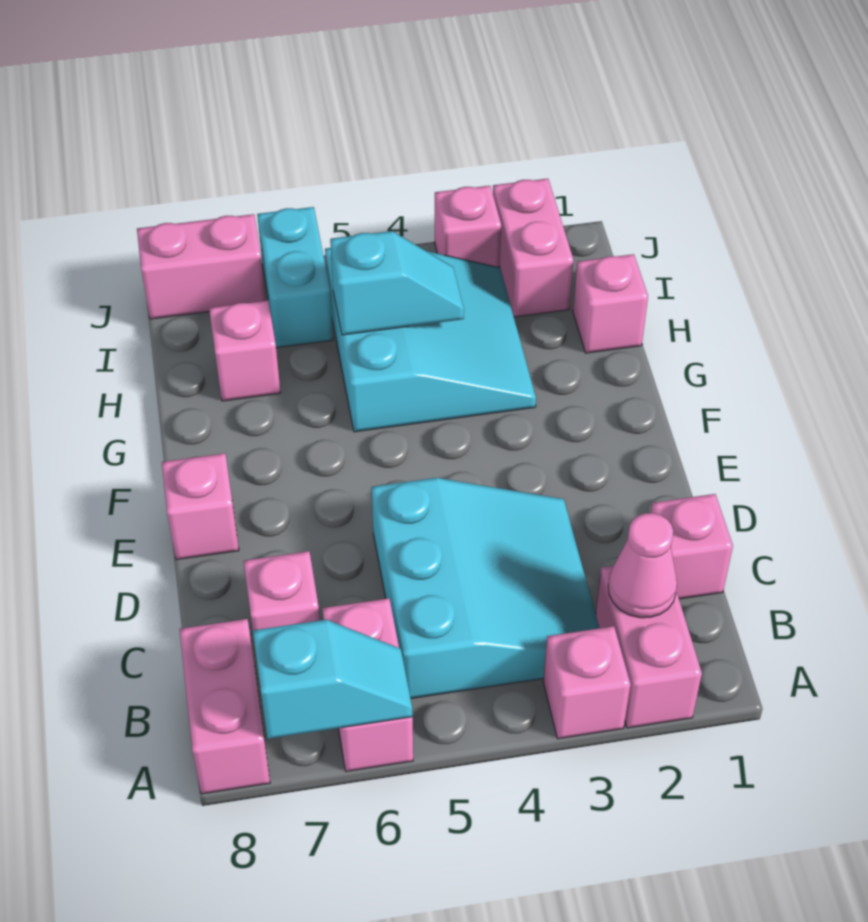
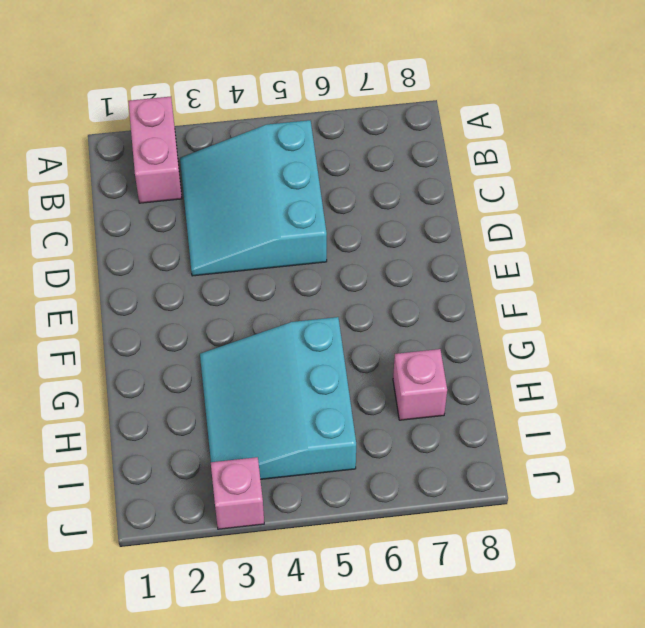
none -> pink brick A3 level 1
none -> pink brick A6:B6 level 1
none -> pink brick A8:B8 level 1

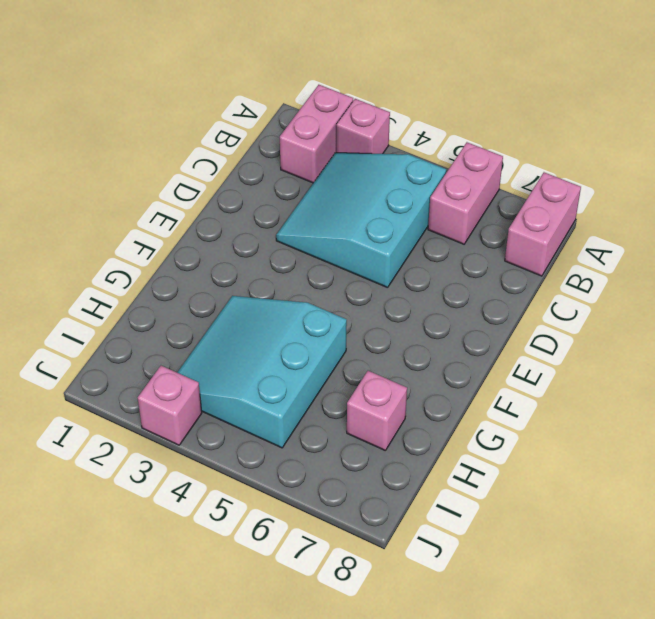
none -> pink brick C1 level 1
none -> pink brick C7 level 1
none -> pink brick E8 level 1

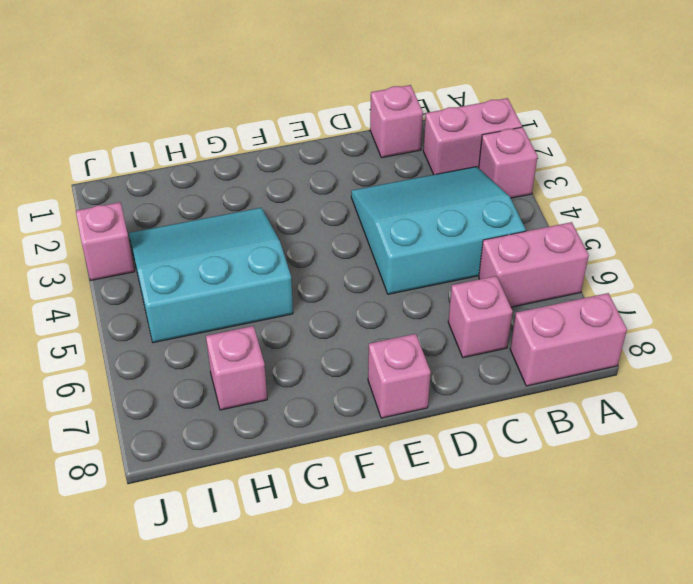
none -> pink brick H1 level 1
none -> pink brick I2:J2 level 1
none -> cyan brick I6:J6 level 1

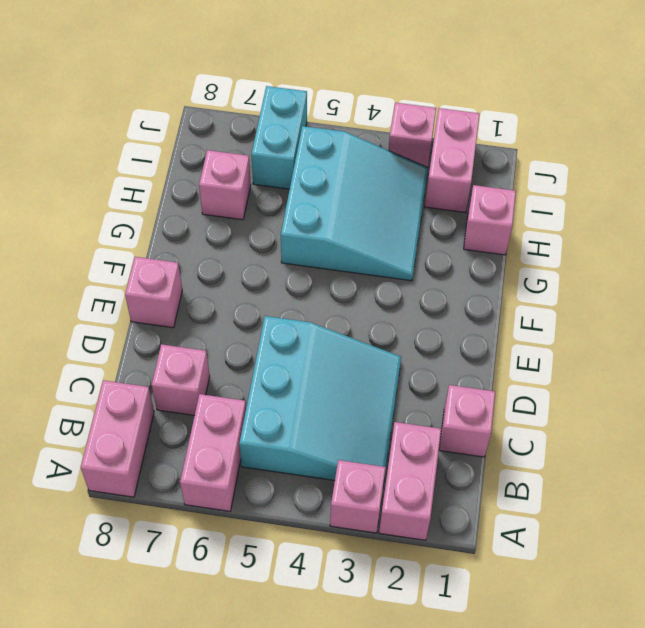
none -> pink brick J7:J8 level 1
none -> cyan slope A6:A7 level 2 top 7
none -> pink cone B2 level 2

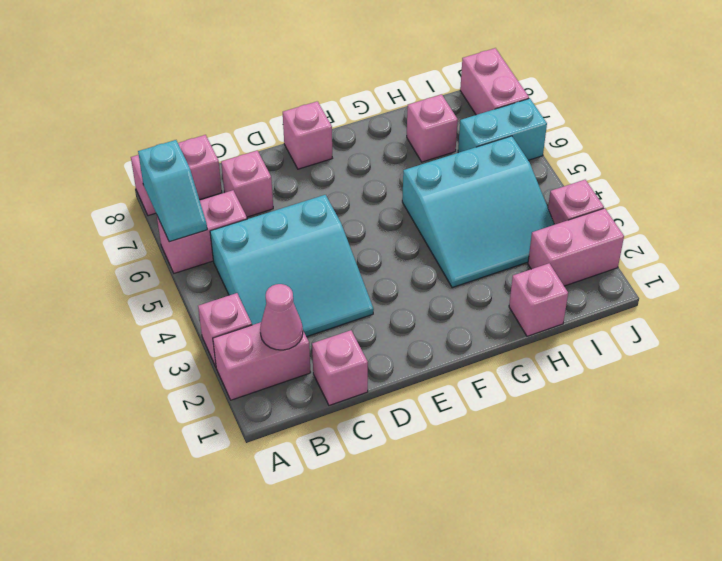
none -> cyan slope H4:H5 level 2 top 5

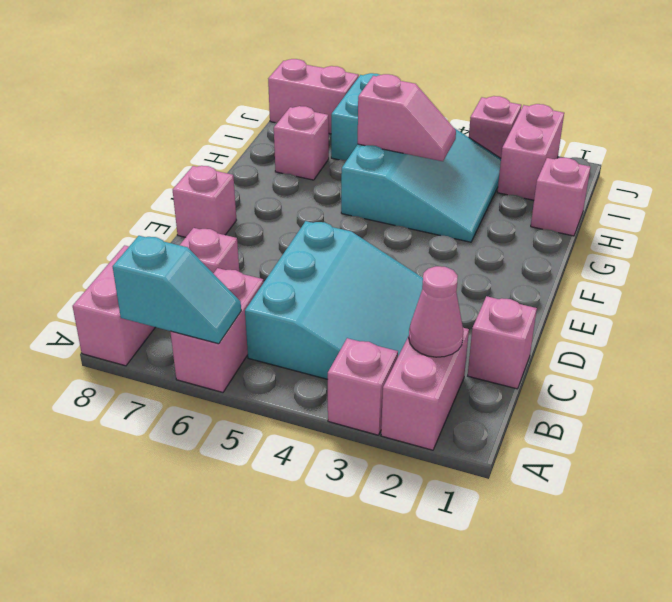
pink slope H4:H5 level 2 top 5 -> cyan slope H4:H5 level 2 top 5

